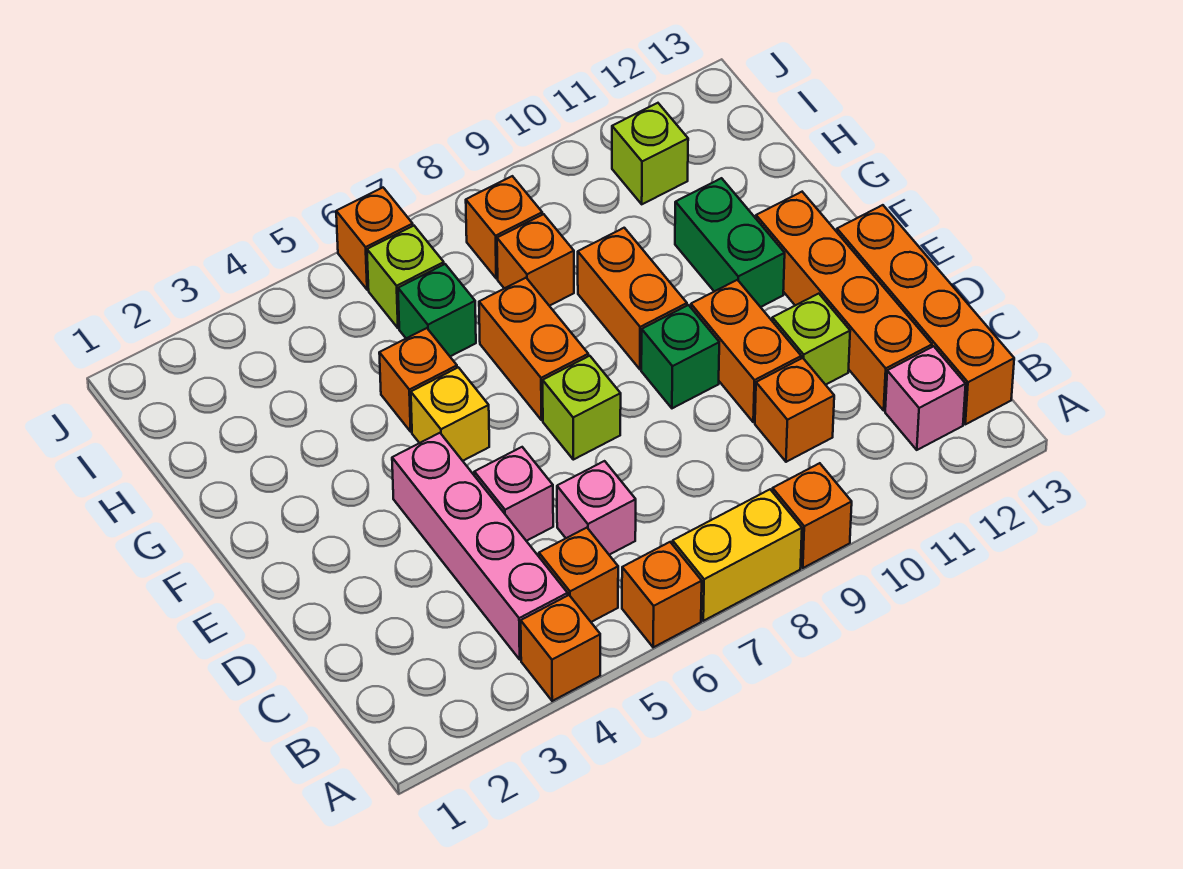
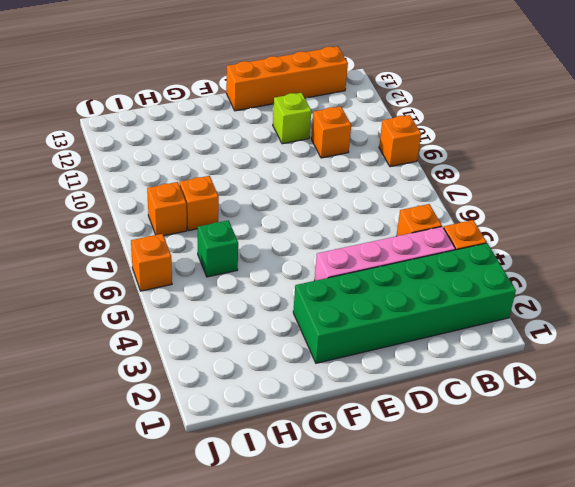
green brick A2:F3 level 1 -> none
none -> orange brick A6 level 1
none -> yellow brick A7:A8 level 1
none -> pink brick B12 level 1

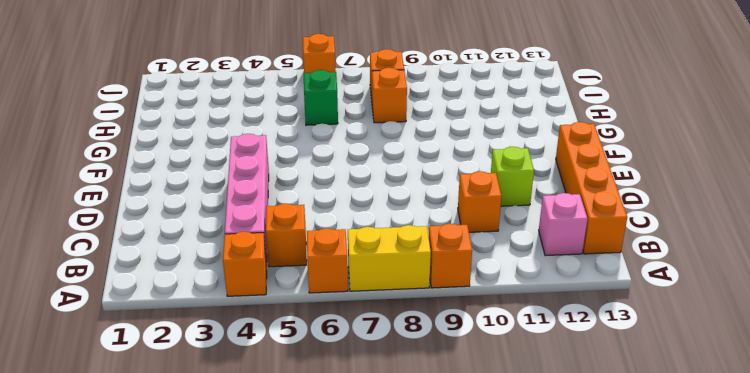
none -> pink brick C6 level 1
none -> orange brick C12:F12 level 1
none -> pink brick D5 level 1

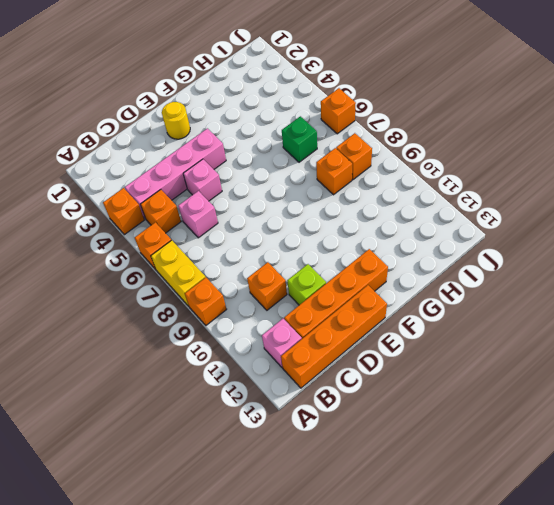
yellow round brick E2 level 1 -> none
none -> orange brick D10:E10 level 1
none -> lime brick E7 level 1
none -> green brick E9 level 1

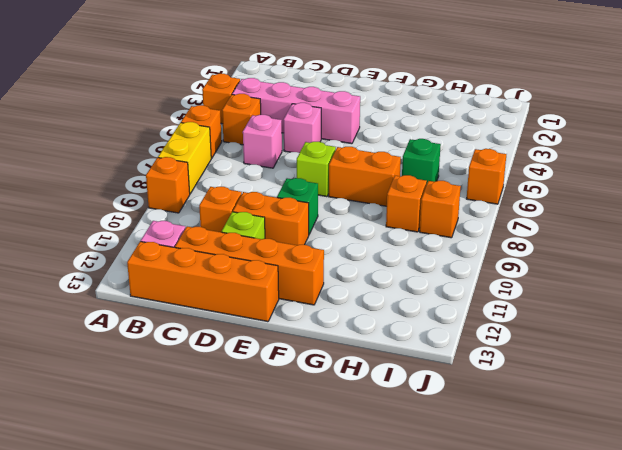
none -> yellow brick F5 level 1
none -> orange brick F9:G9 level 1
none -> green brick F11:G11 level 1

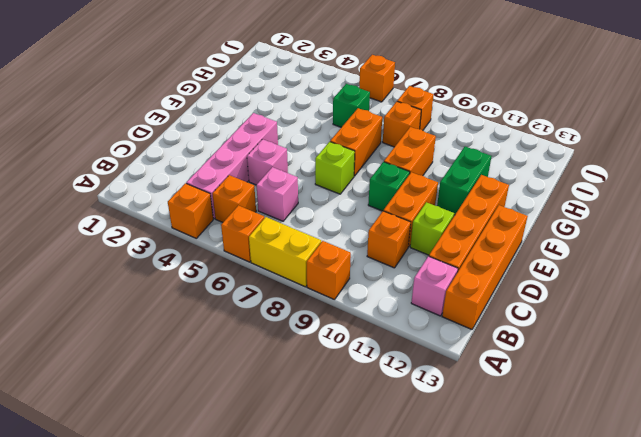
none -> yellow brick F5 level 1
none -> orange brick G5 level 1
none -> lime brick I6 level 1

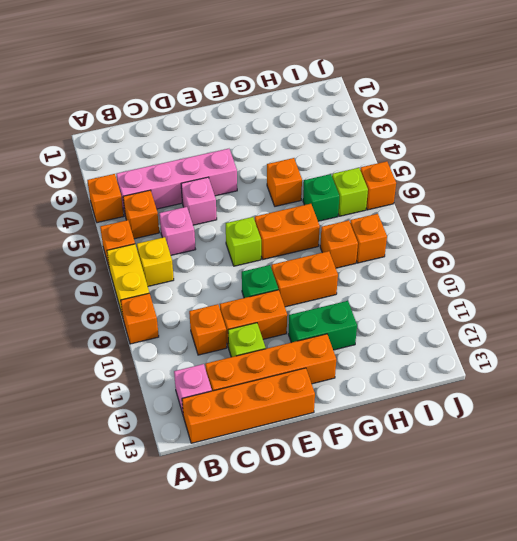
yellow brick B7 level 1 -> yellow brick F5 level 1
none -> lime brick I11 level 1

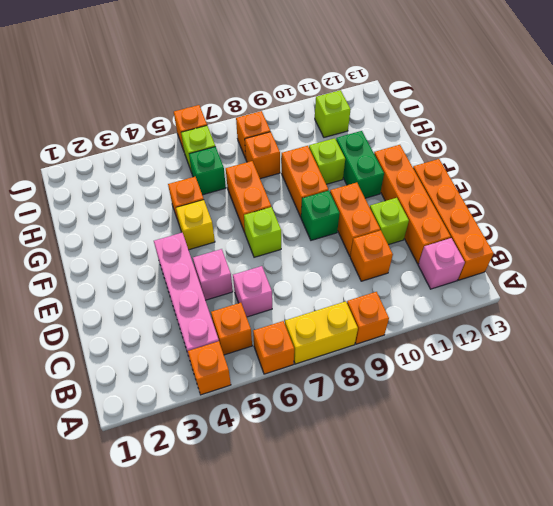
lime brick G10 level 1 -> none

